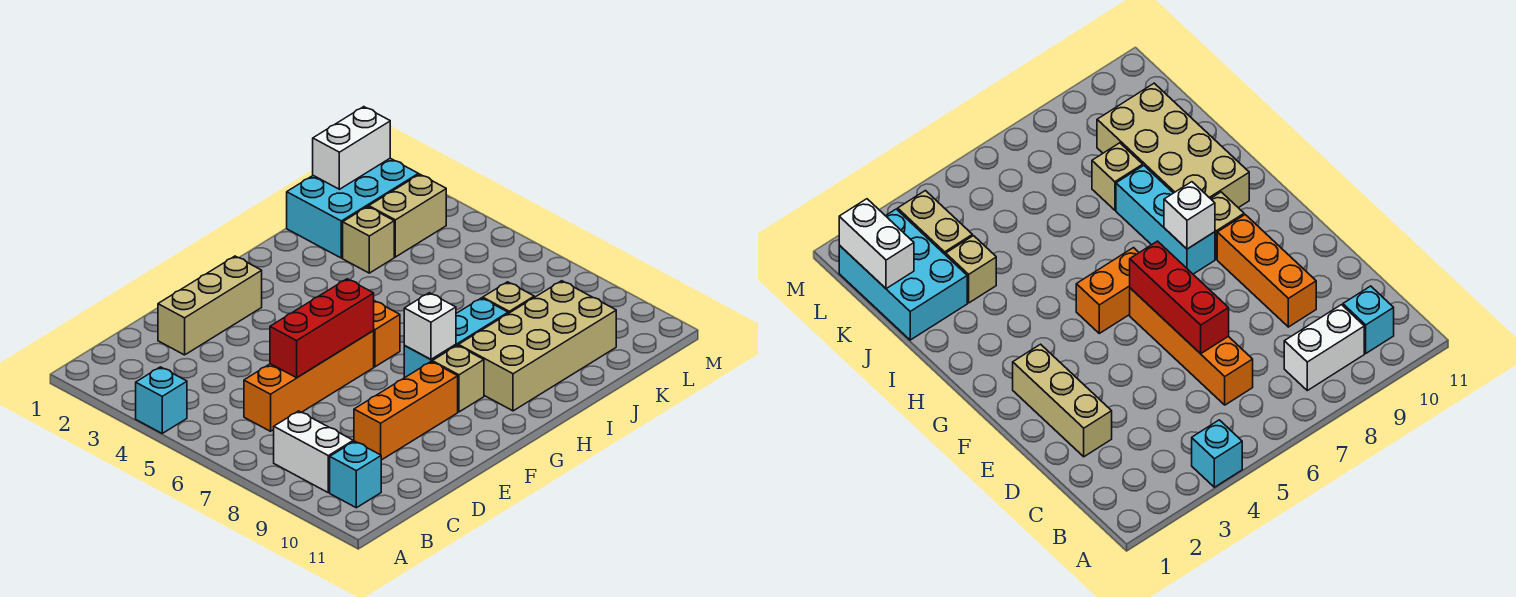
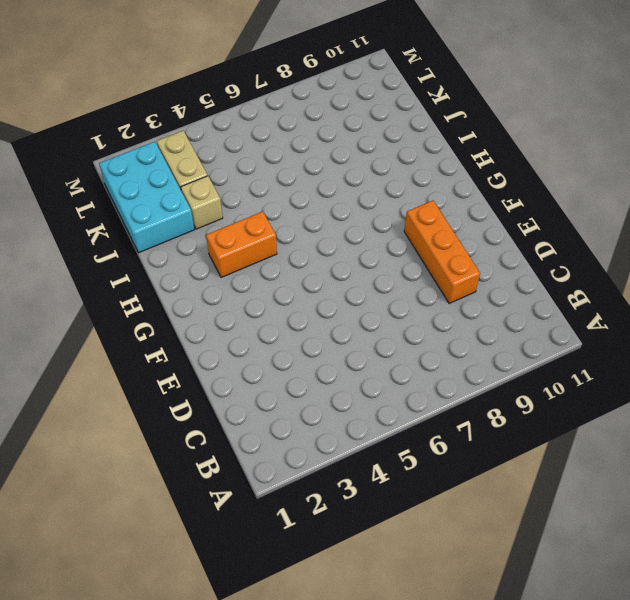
orange brick H3:H4 level 1 -> orange brick G5:G6 level 1
none -> cyan brick A4 level 1
none -> white brick B8:B9 level 1
none -> cyan brick B10 level 1

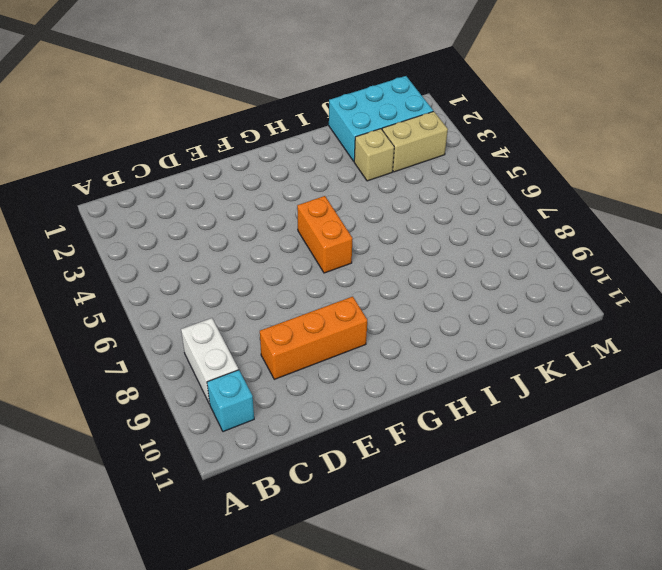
none -> cyan brick A4 level 1
none -> orange brick C6:F6 level 1
none -> tan brick D2:F2 level 1

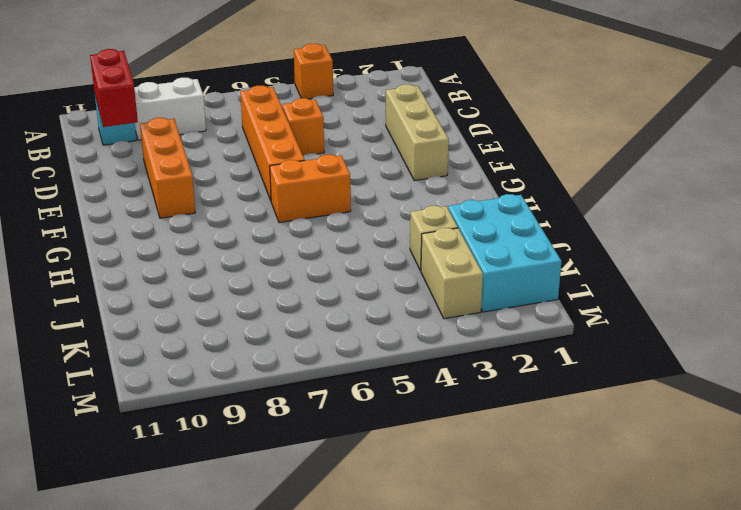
orange brick A4 level 1 -> cyan brick A4 level 1
red brick B10:C10 level 2 -> none
orange brick D5 level 1 -> none
none -> cyan brick G8:I8 level 1
none -> tan brick G9 level 1
none -> tan brick H9:K10 level 1

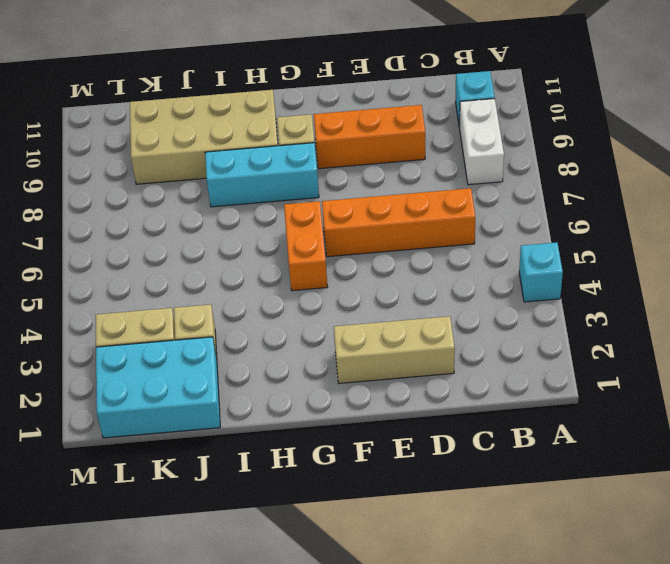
none -> tan brick J8 level 1
none -> red brick D6:F6 level 2
none -> white brick G8 level 2

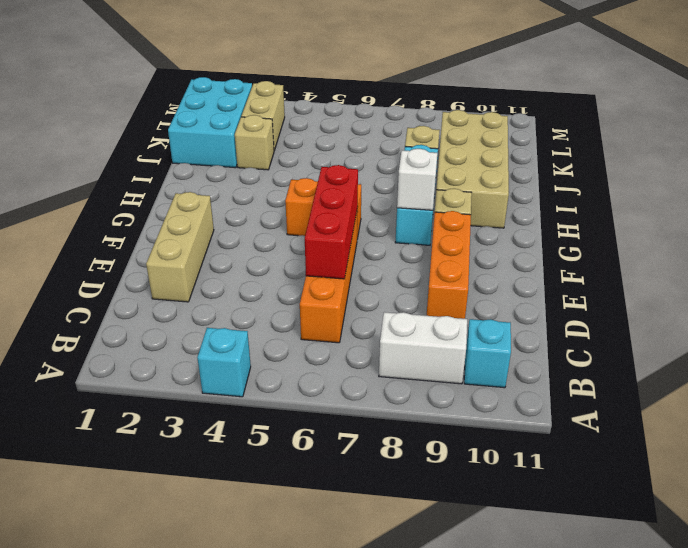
none -> white brick K1:L1 level 2

